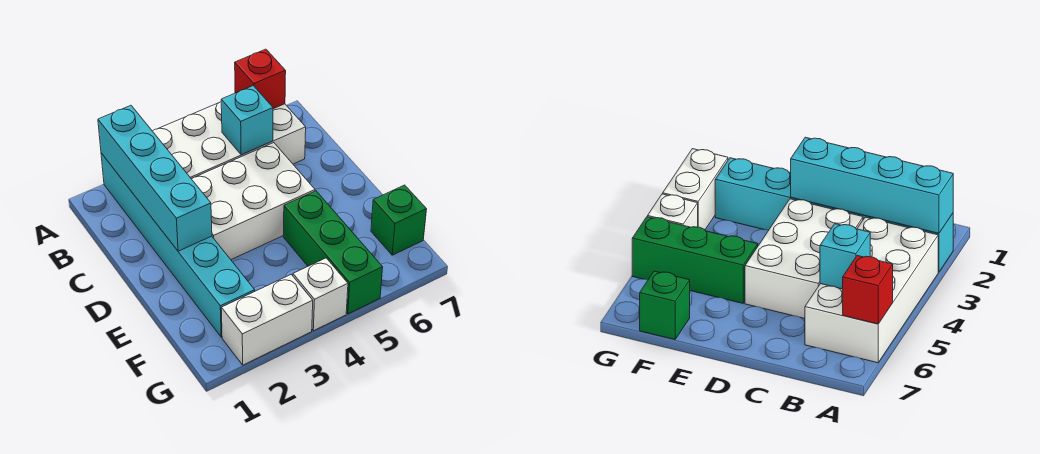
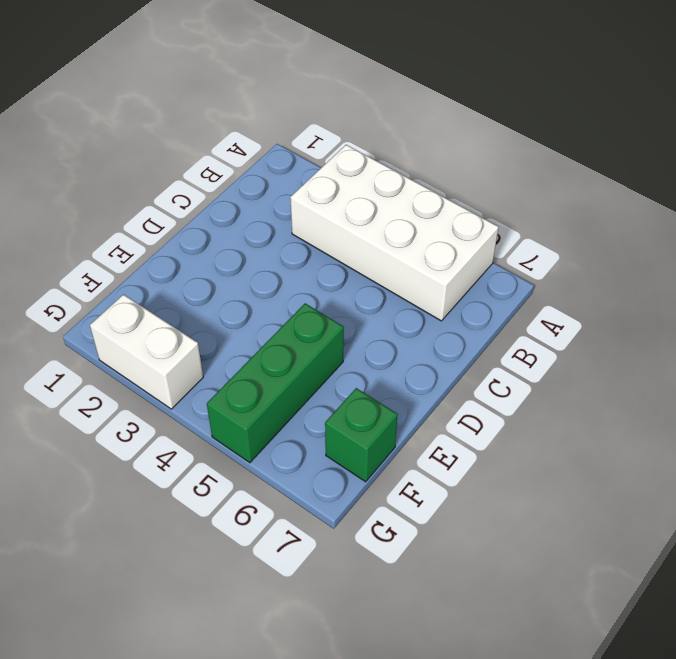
none -> cyan brick A2:F2 level 1
none -> white brick C3:D5 level 1

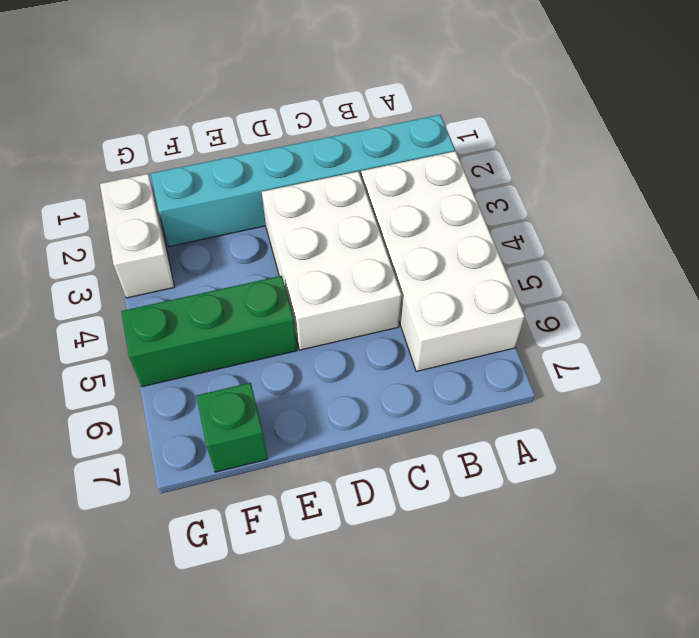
none -> white brick G4 level 1
none -> cyan brick A2:D2 level 2

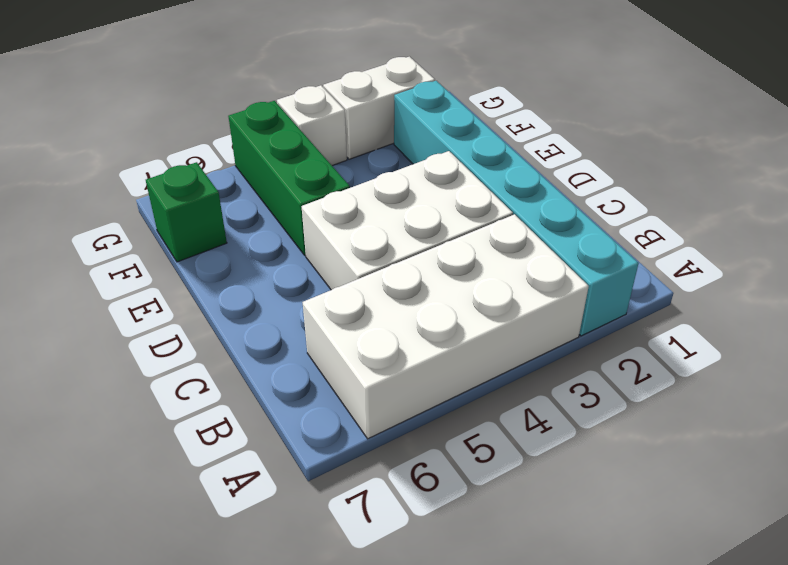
none -> cyan brick A2:D2 level 2
none -> red brick A6 level 2

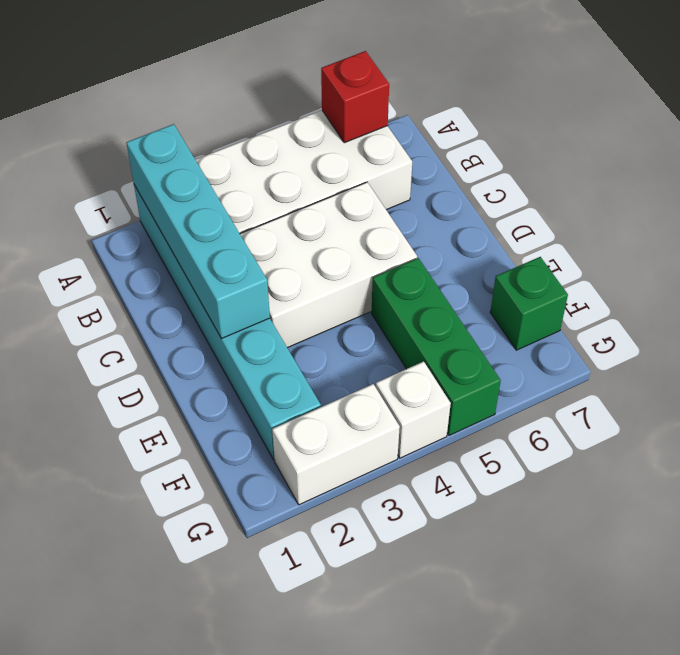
none -> cyan brick B5 level 2

